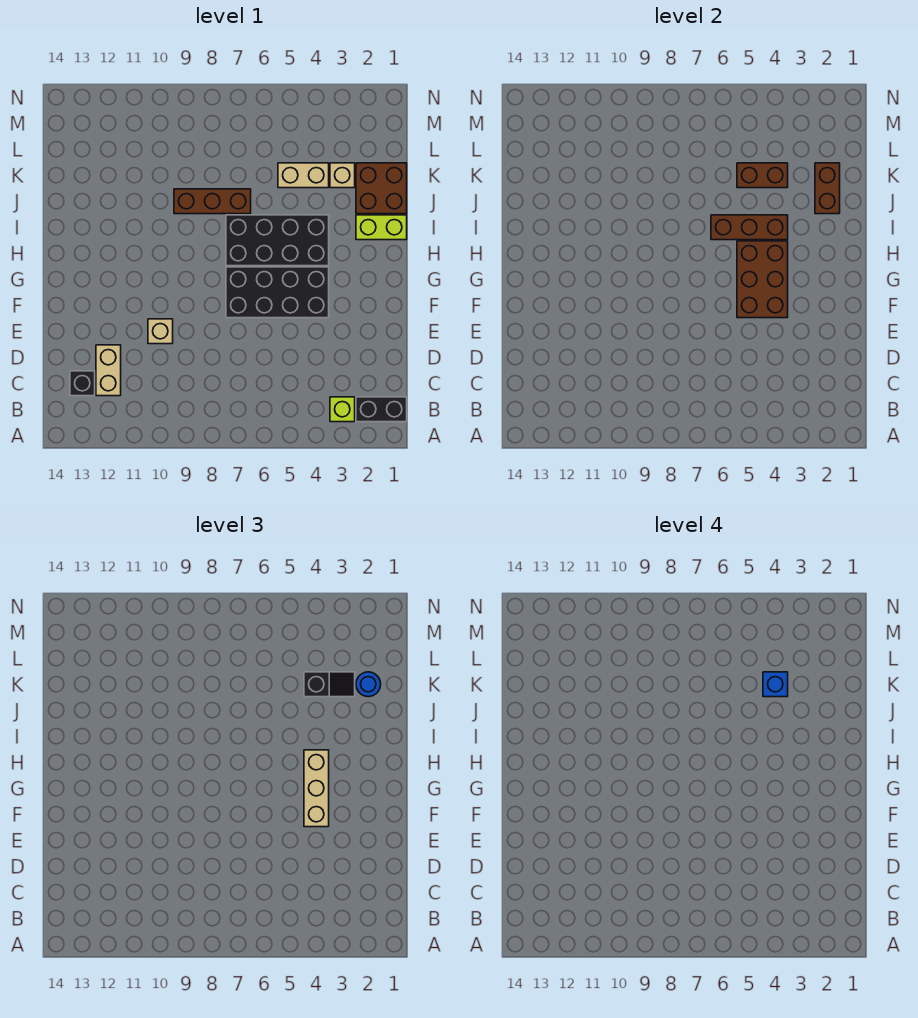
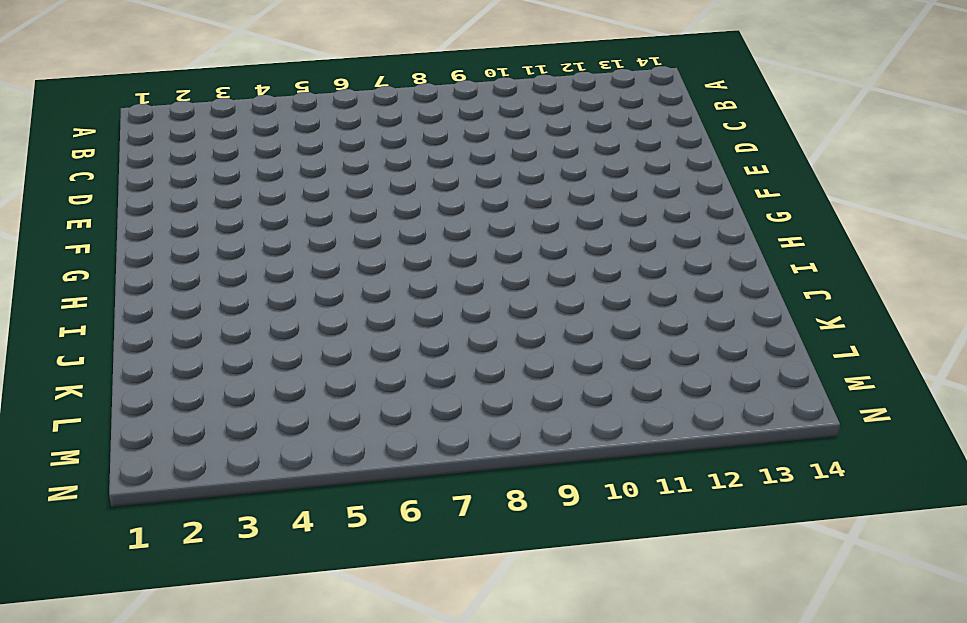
none -> black brick B1:B2 level 1
none -> lime brick B3 level 1
none -> tan brick C12:D12 level 1

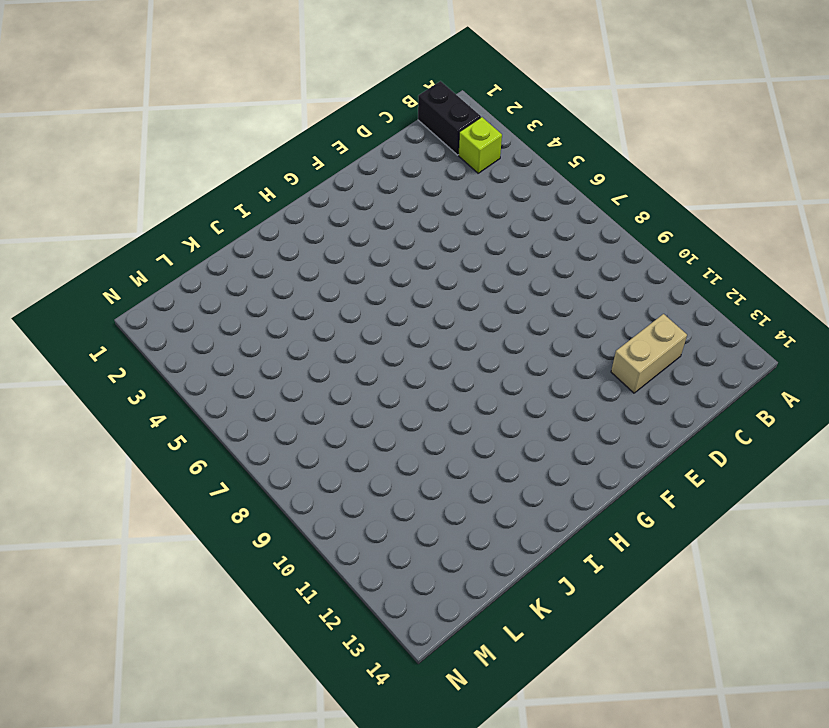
none -> black brick C13 level 1
none -> tan brick E10 level 1
none -> black brick F4:G7 level 1

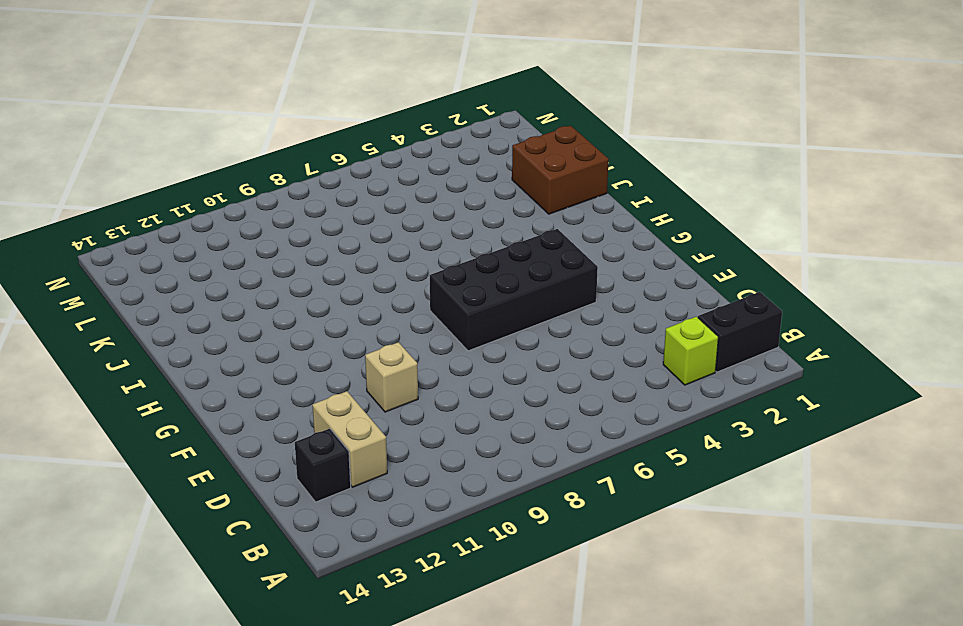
none -> black brick H4:I7 level 1
none -> lime brick I1:I2 level 1
none -> brown brick J7:J9 level 1

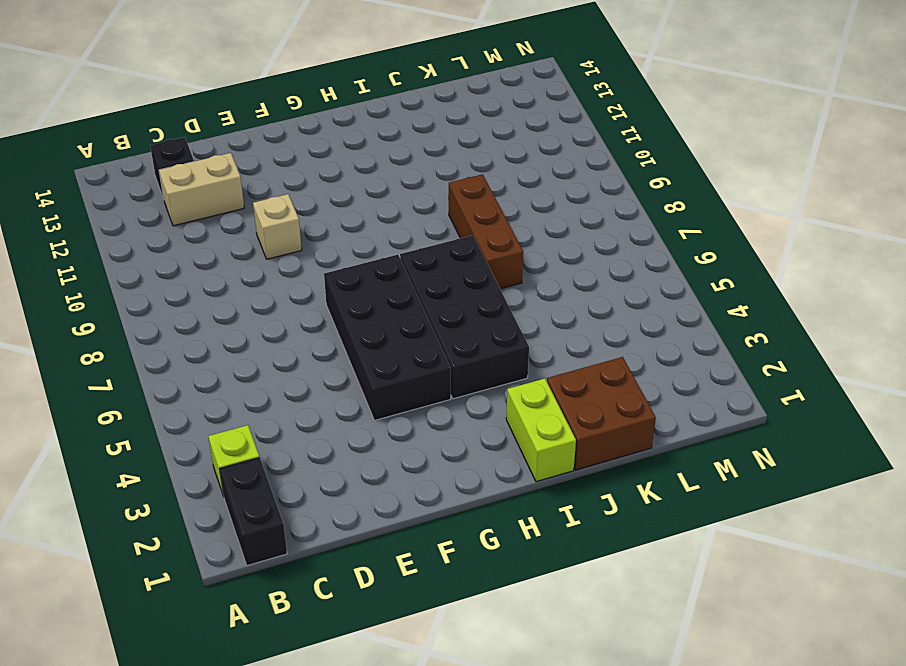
none -> tan brick K3 level 1
none -> tan brick K4:K5 level 1
none -> brown brick F4:H5 level 2

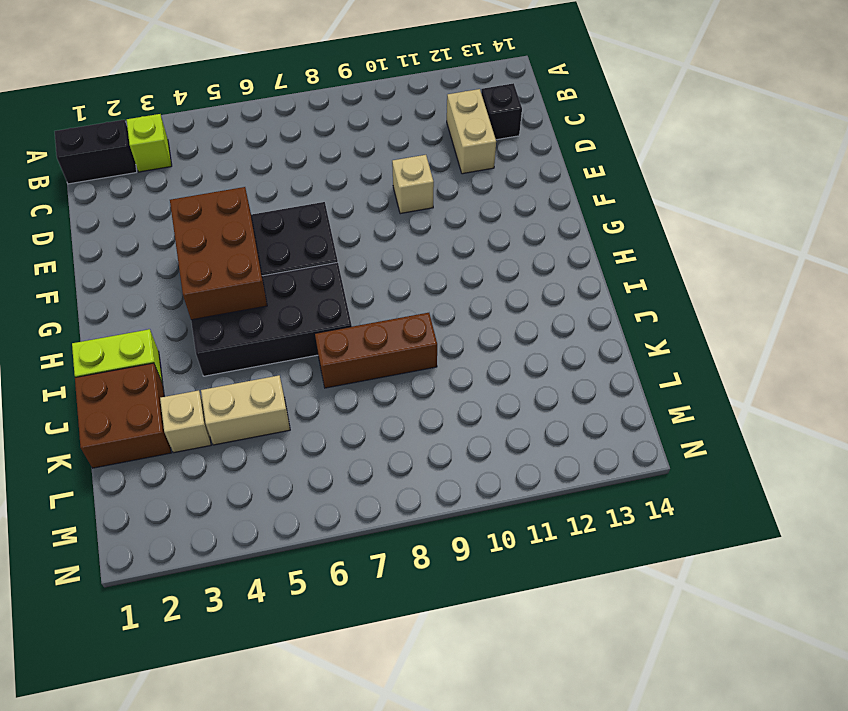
none -> brown brick I4:I6 level 2
none -> brown brick J2:K2 level 2
none -> brown brick K4:K5 level 2

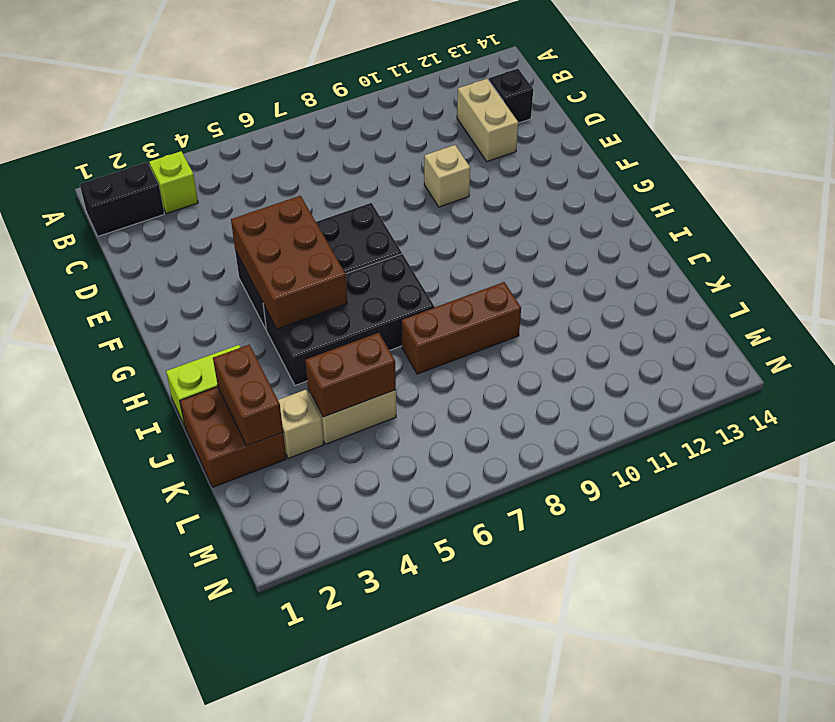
none -> brown brick I4:I6 level 2
none -> tan brick F4:H4 level 3
none -> blue round brick K2 level 3

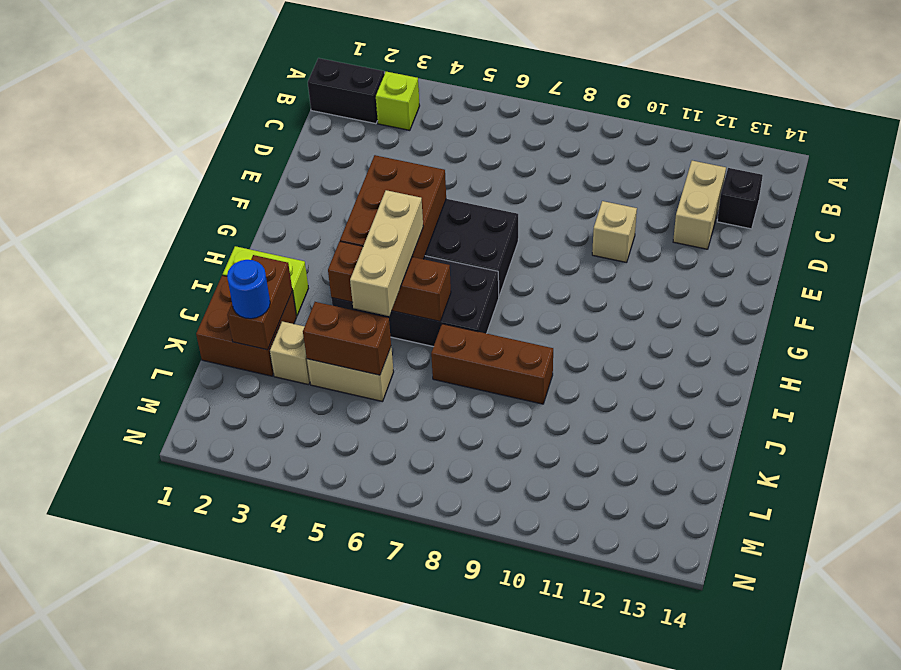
tan brick H5:J5 level 3 -> tan brick F4:H4 level 3
none -> black slope K3:K4 level 3 top 4
none -> blue brick K4 level 4

